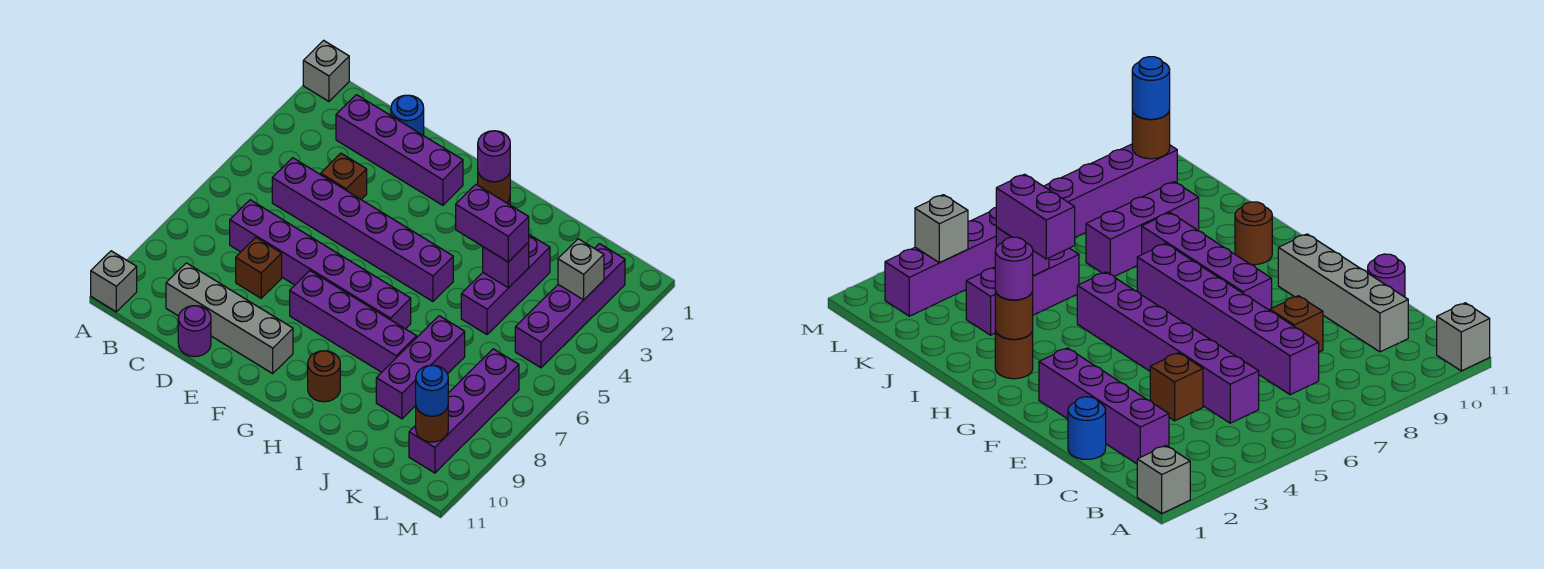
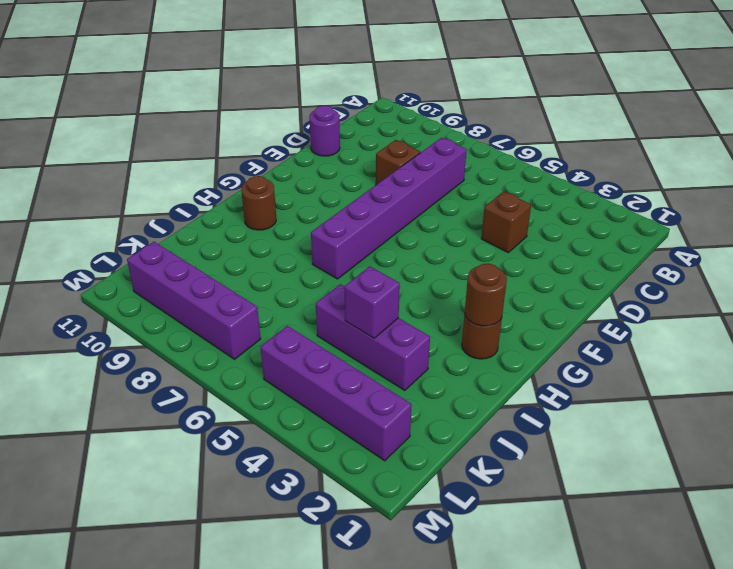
none -> grey brick A1 level 1
none -> grey brick A11 level 1
none -> purple brick C2:F2 level 1

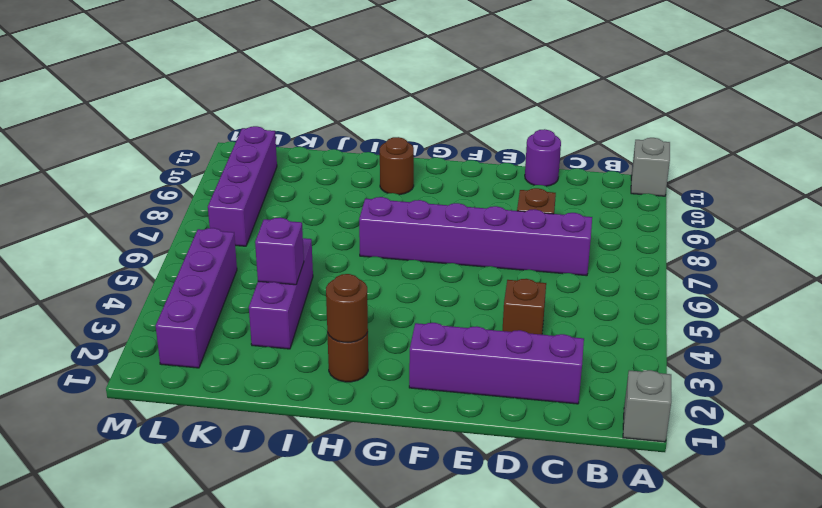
none -> purple brick C5:H5 level 1
none -> grey brick C10:F10 level 1
none -> blue round brick D1 level 1

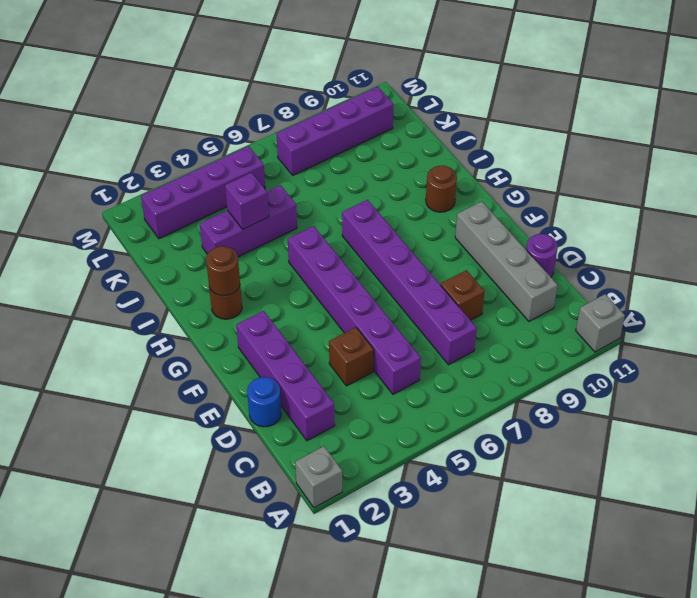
none -> purple brick F8:I8 level 1
none -> purple brick J7:J9 level 1
none -> grey brick L3 level 2

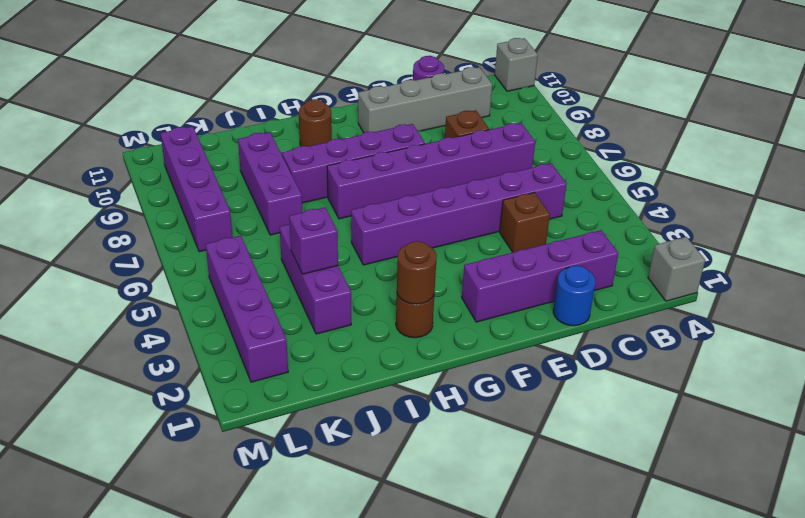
none -> grey brick L3 level 2
none -> brown round brick L10 level 2
none -> purple round brick H2 level 3

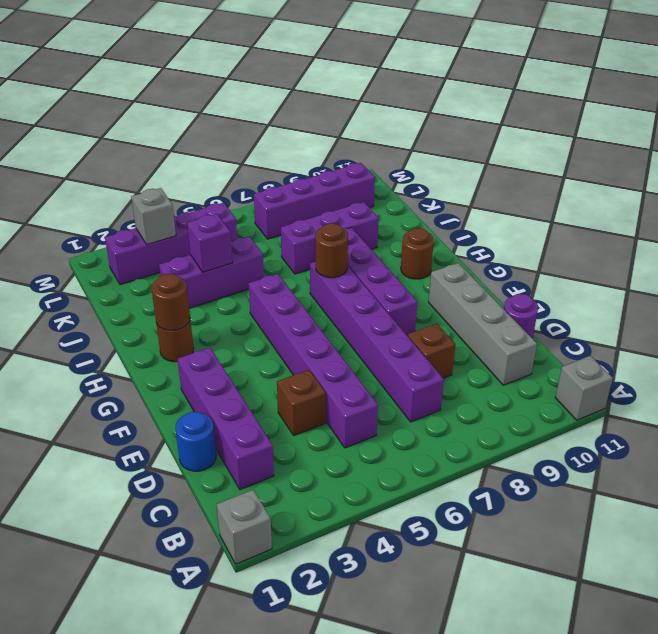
brown round brick H7 level 2 -> brown round brick L10 level 2
none -> purple round brick H2 level 3
none -> purple brick I4:J4 level 3
none -> blue round brick L10 level 3

